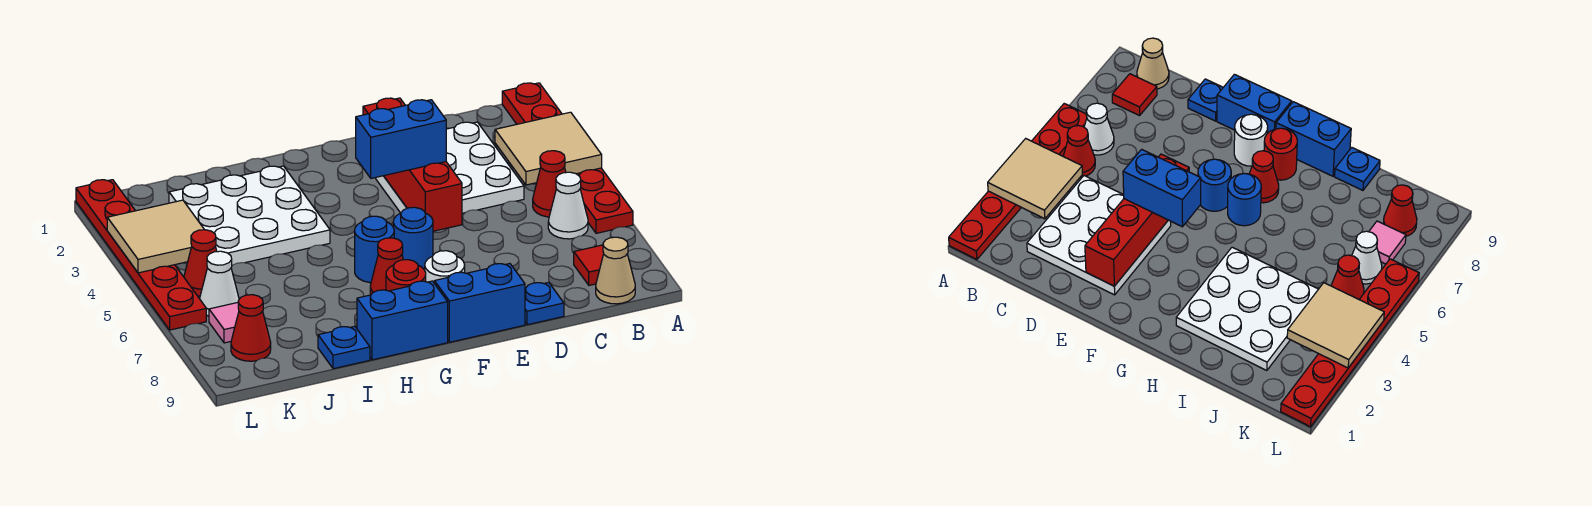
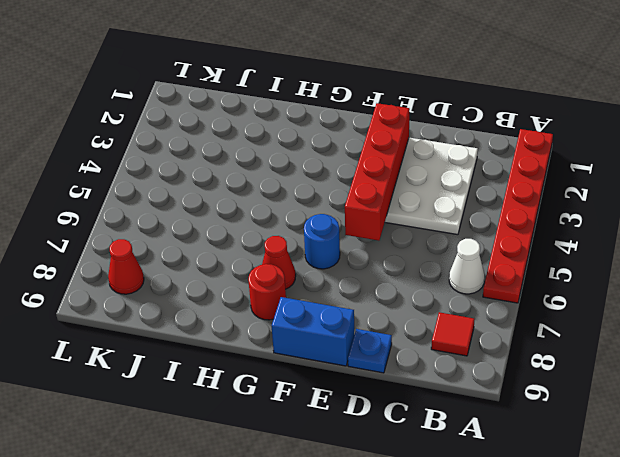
none -> red cone B5 level 1
none -> tan cone B9 level 1
none -> white round brick F8 level 1

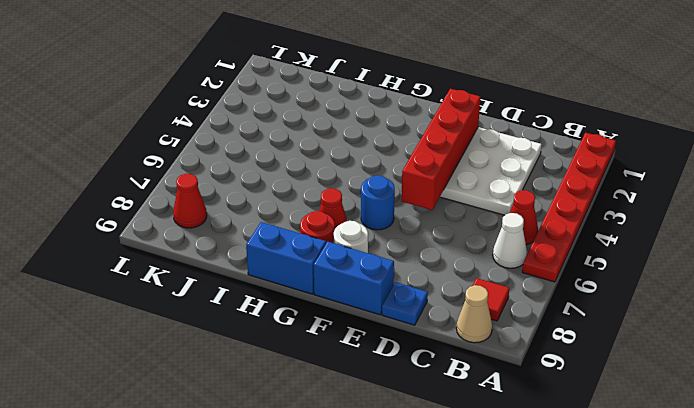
none -> blue round brick G6 level 1
none -> white plate H2:J4 level 1
none -> blue plate I9 level 1

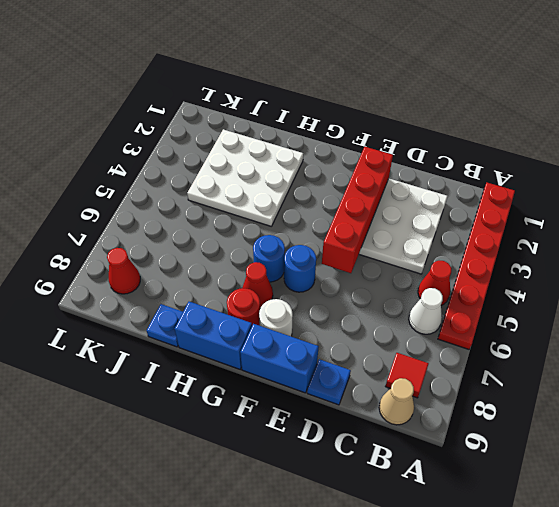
none -> red cone K5 level 1
none -> white cone K6 level 1
none -> pink tile K7 level 1

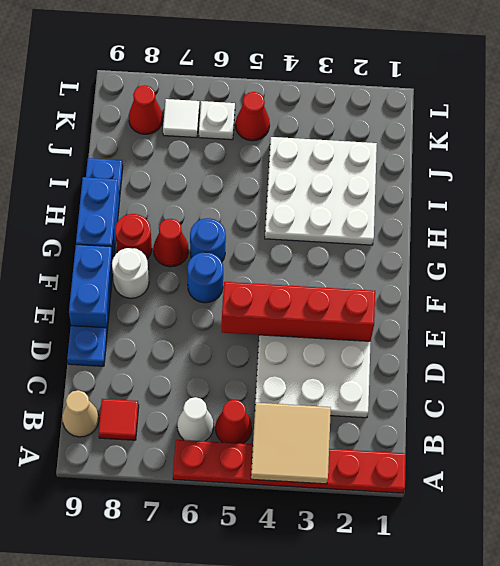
white plate K6 level 1 -> white cone K6 level 1
white tile K7 level 1 -> pink tile K7 level 1
none -> red plate L1:L6 level 1
none -> tan tile K3:L4 level 2
none -> blue brick E4:F4 level 3

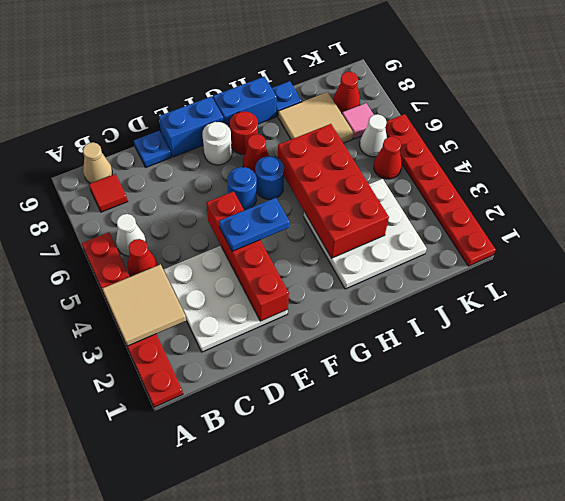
blue plate E4:F4 level 3 -> blue brick E4:F4 level 3
red brick H3:I6 level 2 -> none
tan tile I7:J8 level 1 -> tan tile K3:L4 level 2

